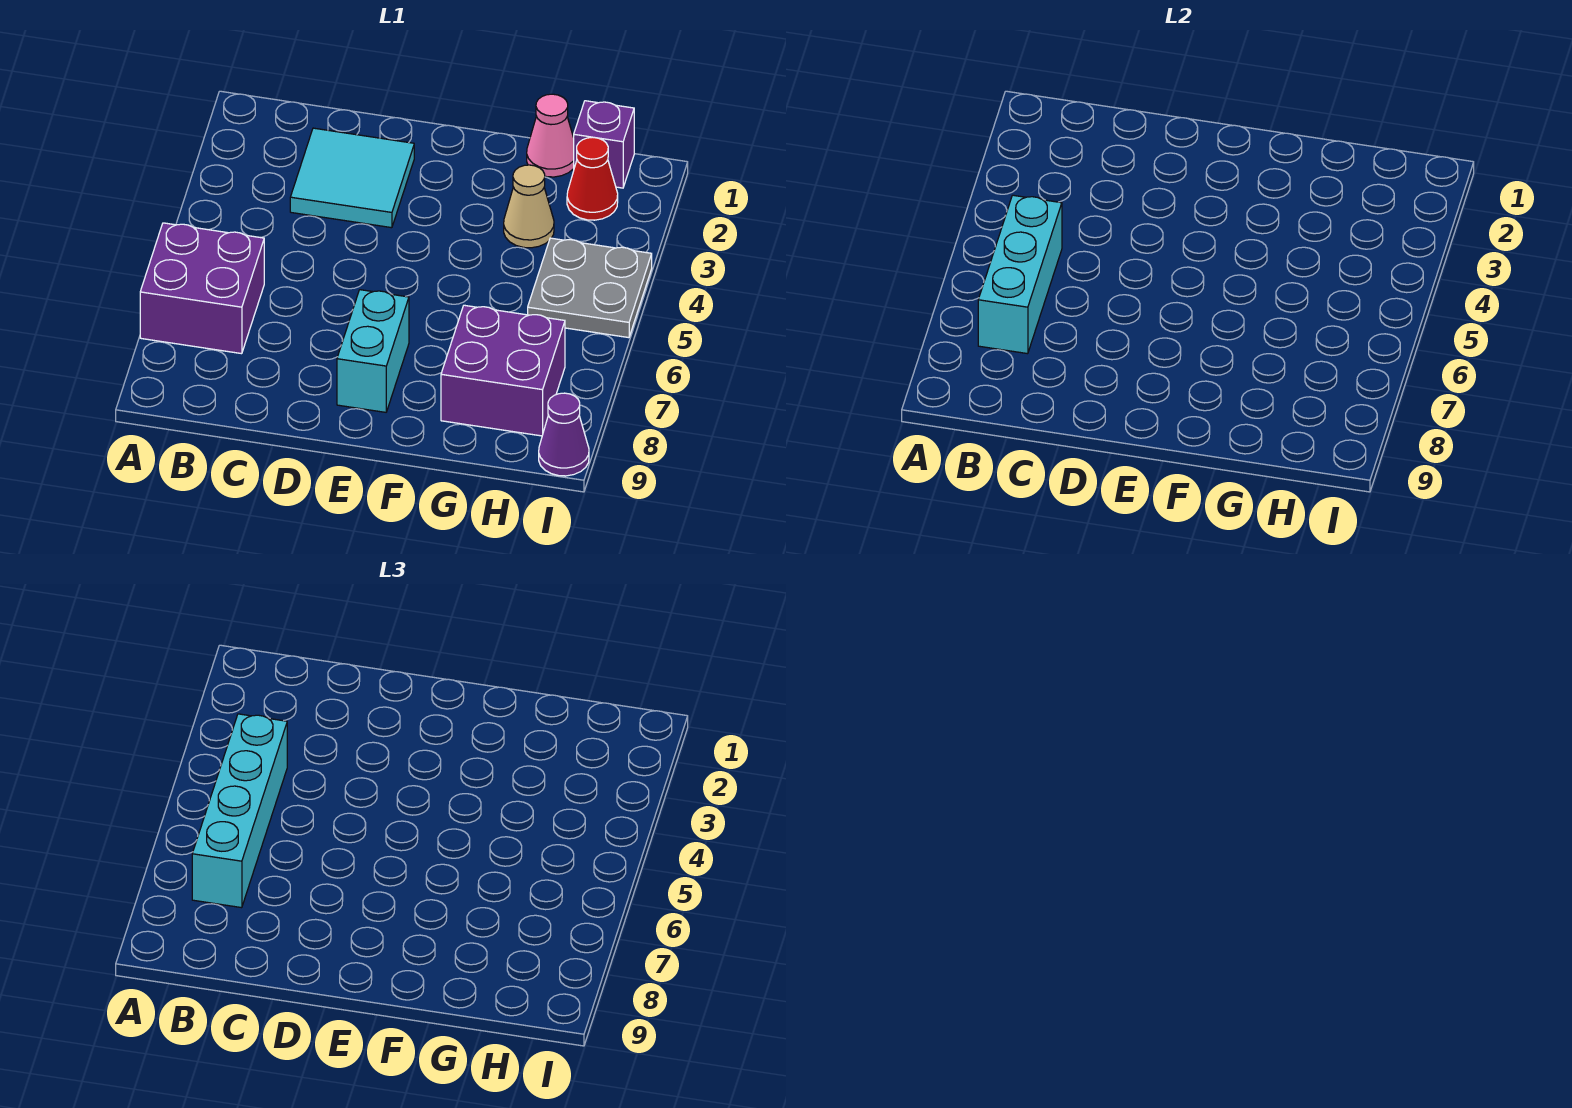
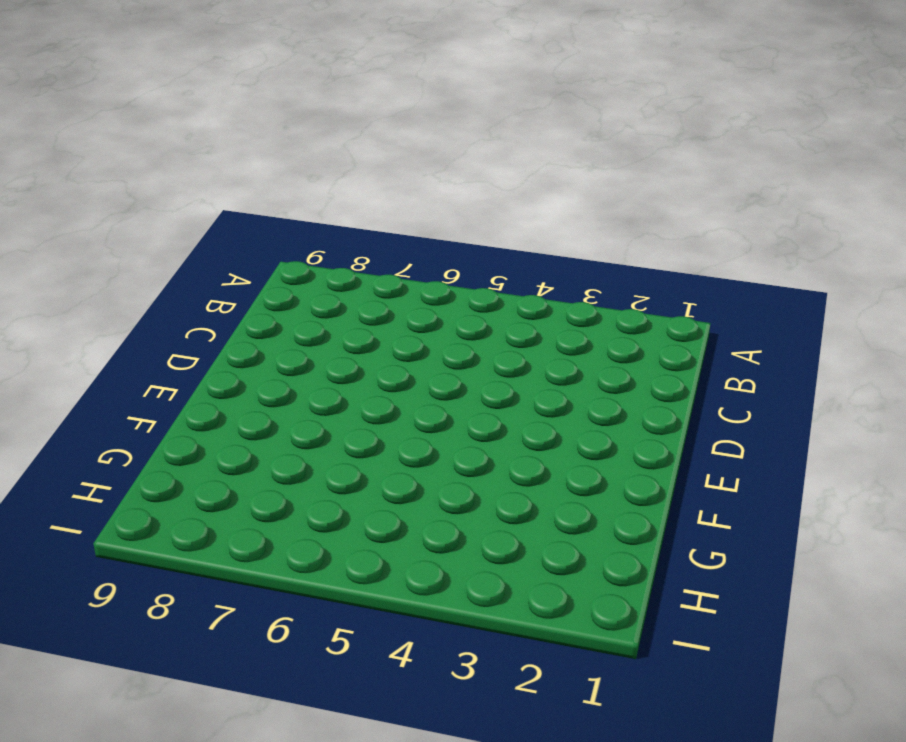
none -> purple brick A6:B7 level 1
none -> cyan tile C2:D3 level 1
none -> cyan brick E7:E8 level 1

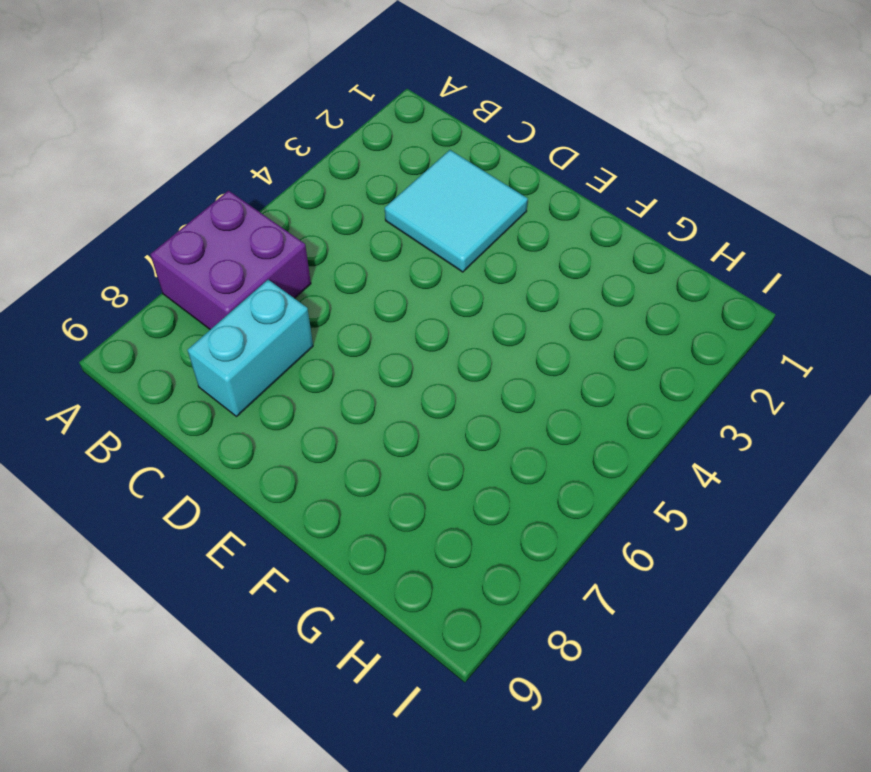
cyan brick C7:C8 level 1 -> cyan brick E7:E8 level 1
none -> pink cone G1 level 1
none -> tan cone G3 level 1
none -> purple brick G7:H8 level 1

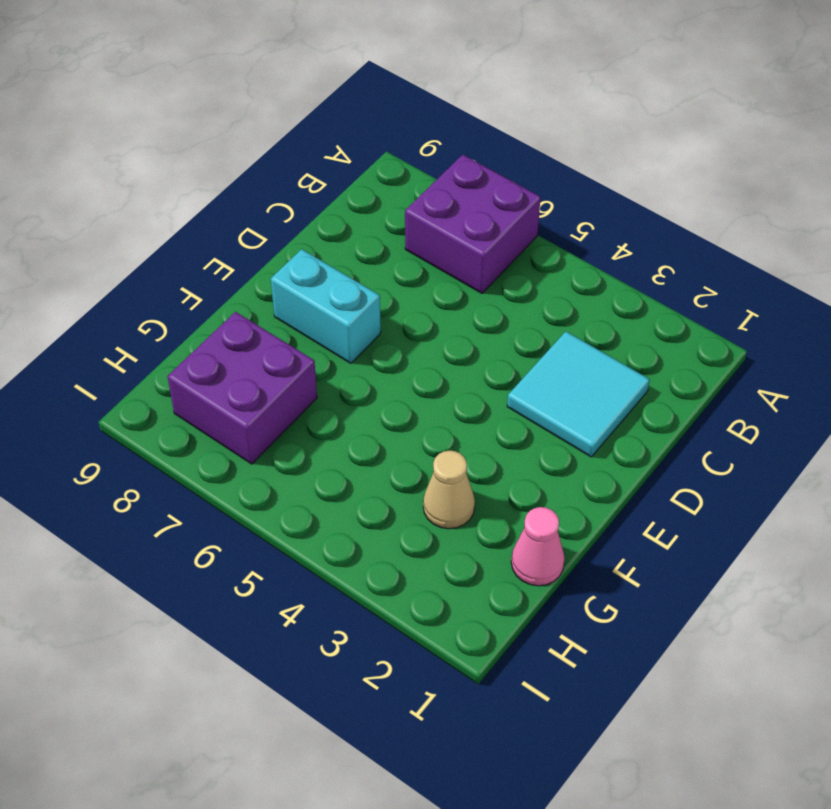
none -> purple brick H1 level 1
none -> red cone H2 level 1
none -> grey plate H4:I5 level 1

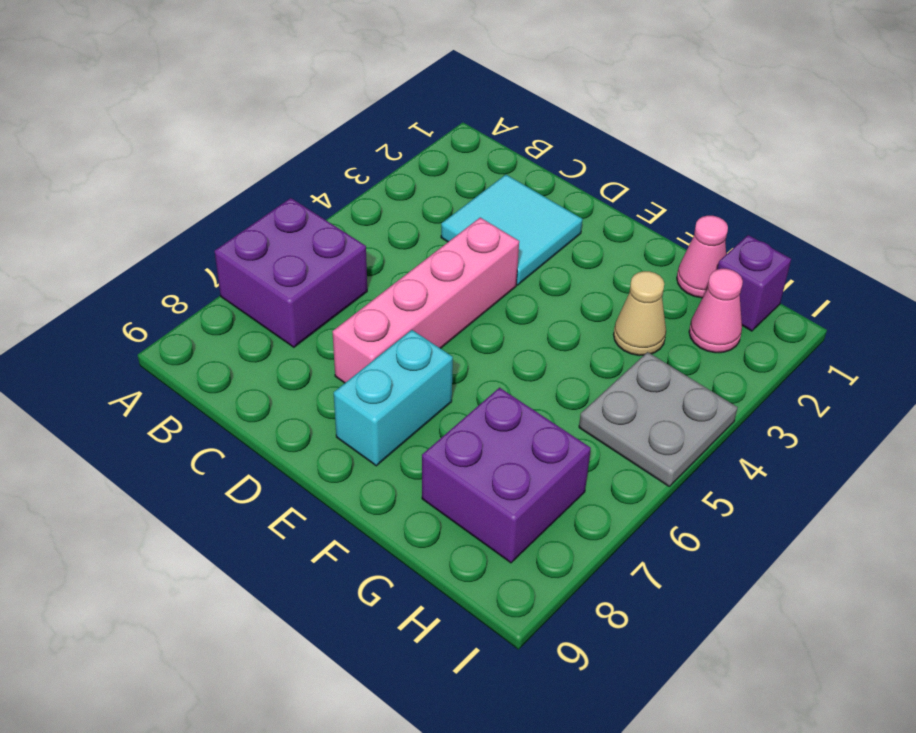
pink brick D4:D7 level 1 -> none
pink cone H2 level 1 -> red cone H2 level 1
none -> purple cone I9 level 1
none -> cyan brick B5:B7 level 2
none -> cyan brick B4:B7 level 3

